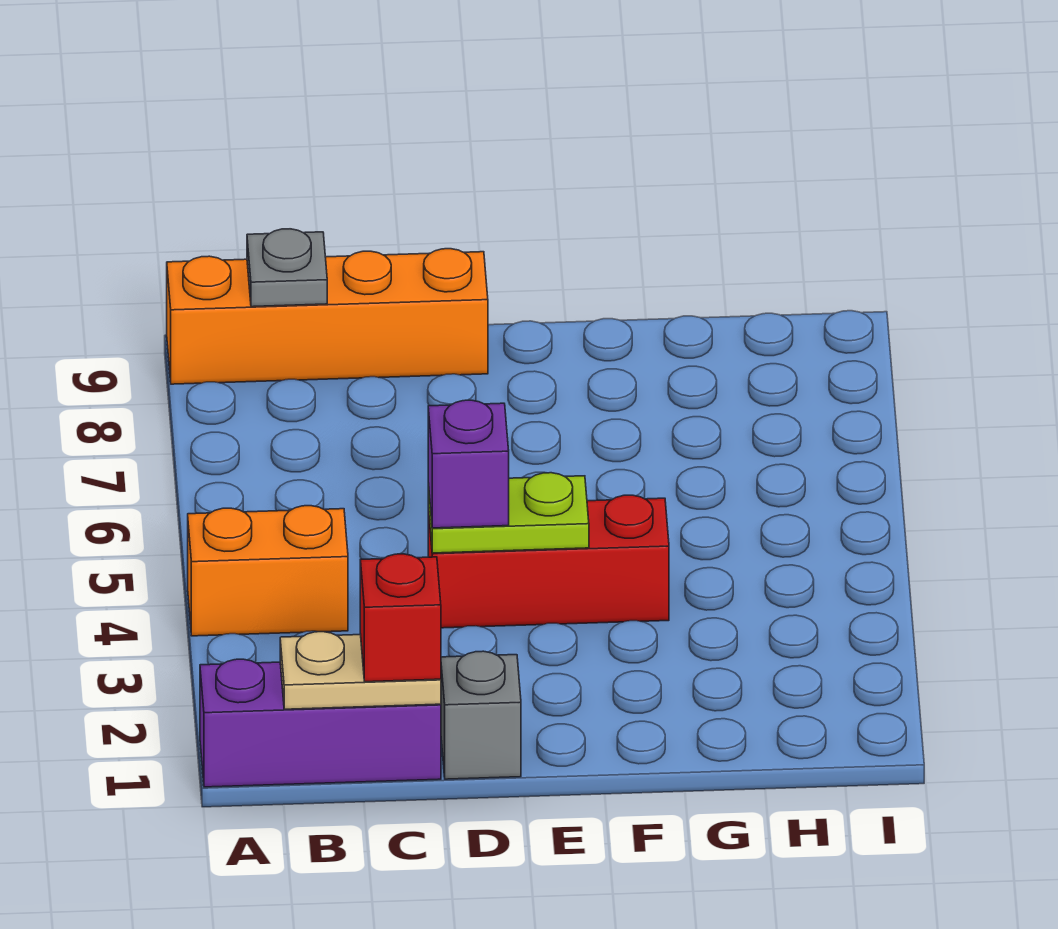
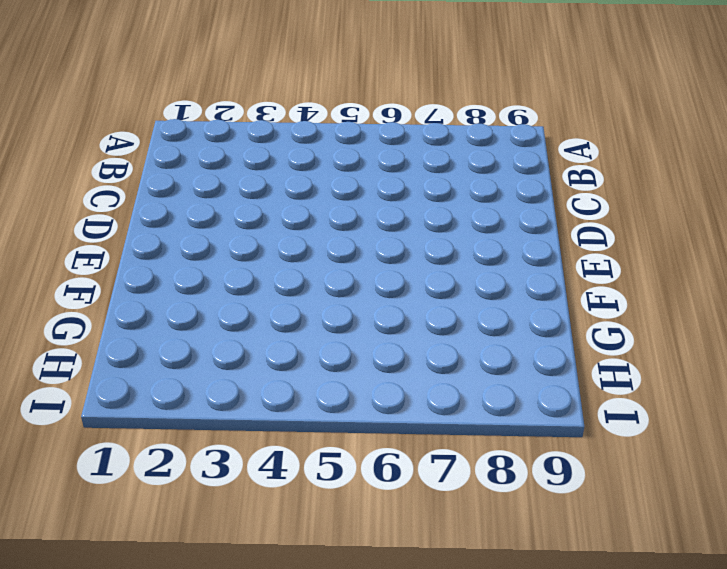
none -> purple brick A1:C1 level 1
none -> orange brick A4:B4 level 1

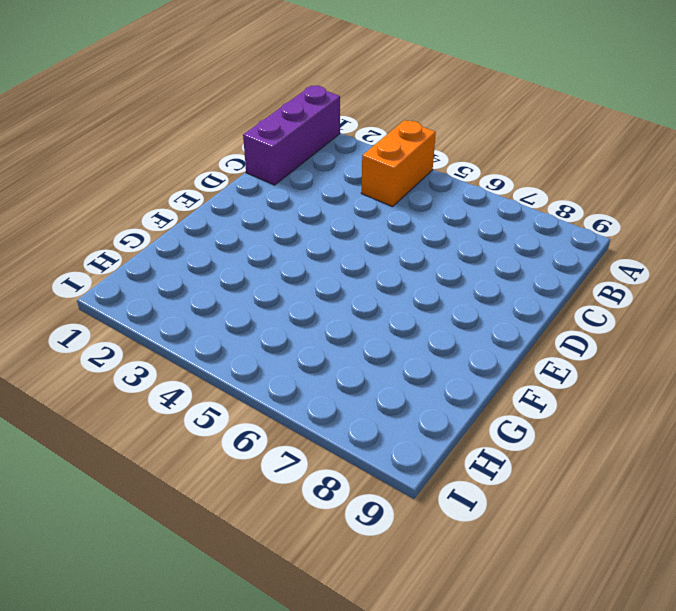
none -> orange brick A9:D9 level 1
none -> grey brick D1 level 1

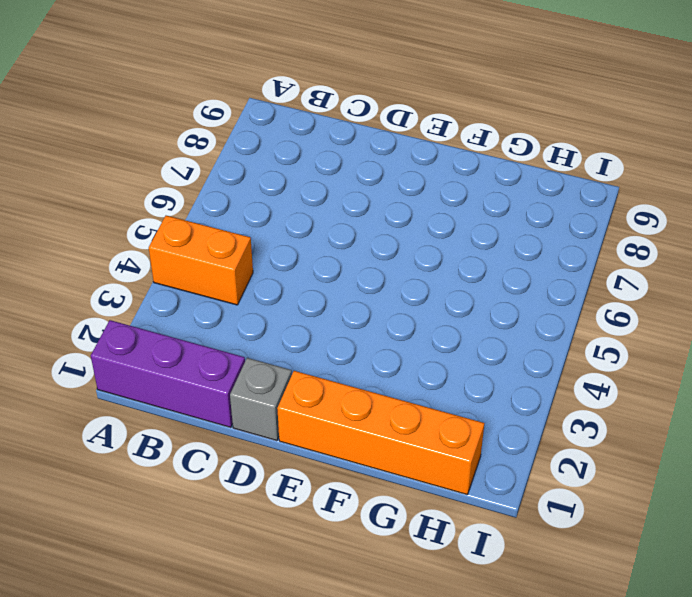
orange brick E1:H1 level 1 -> orange brick A9:D9 level 1
none -> red brick D4:F4 level 1
none -> tan plate B1:C1 level 2

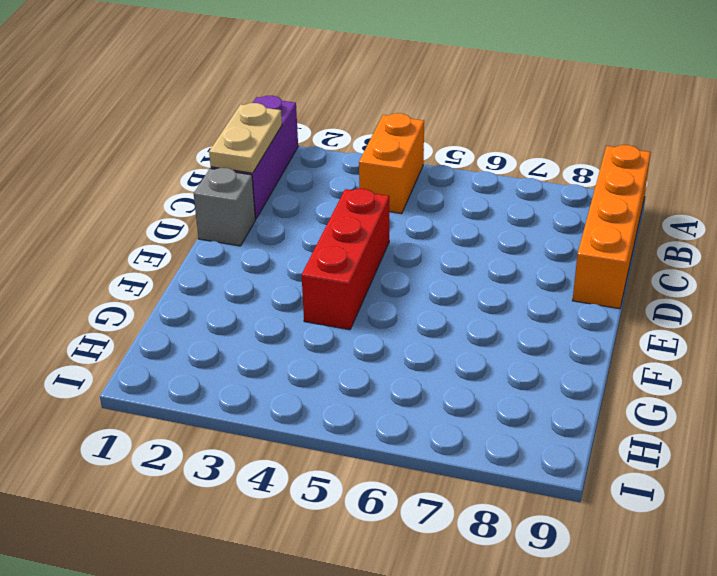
none -> grey plate B9 level 2
none -> lime plate D4:E4 level 2

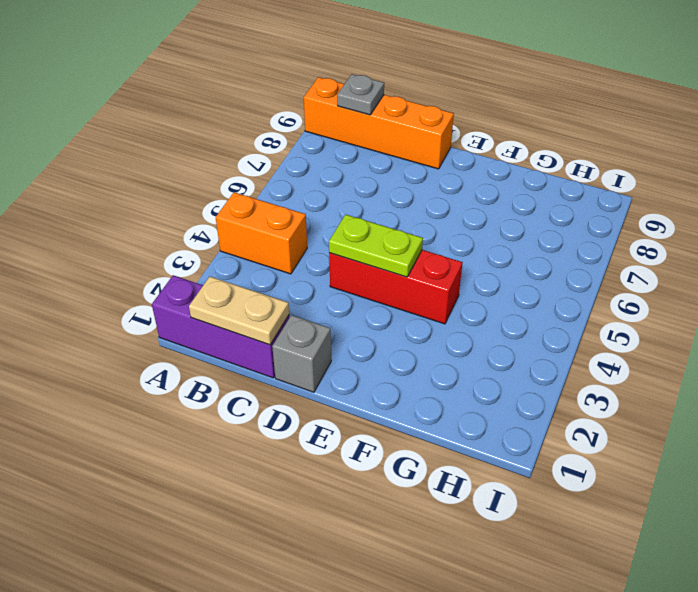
none -> red brick C1 level 3
none -> purple brick D4 level 3

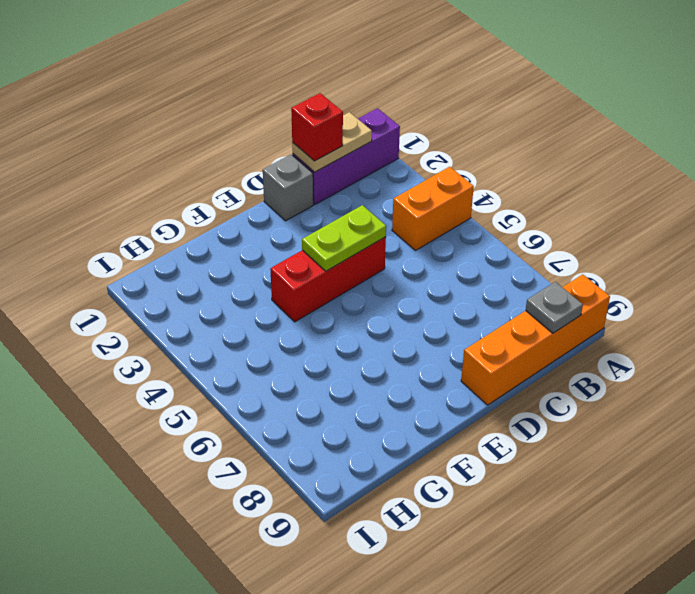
none -> purple brick D4 level 3

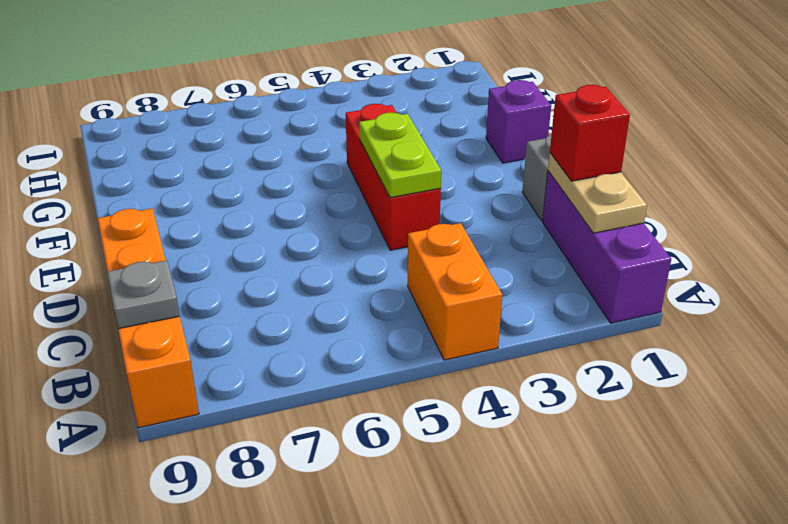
purple brick F1 level 1 -> purple brick D4 level 3

